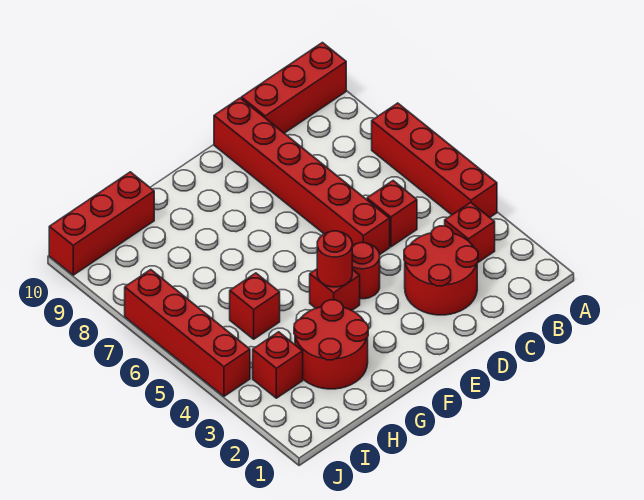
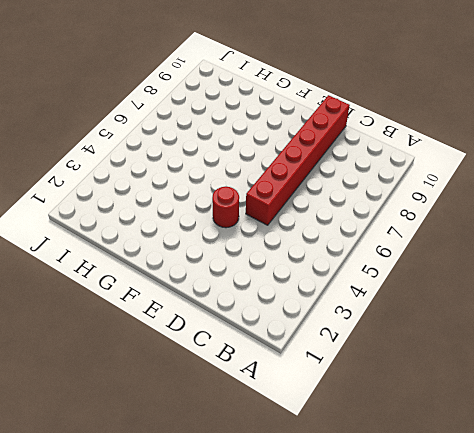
none -> red brick A4:A7 level 1
none -> red brick A10:C10 level 1
none -> red brick B3 level 1

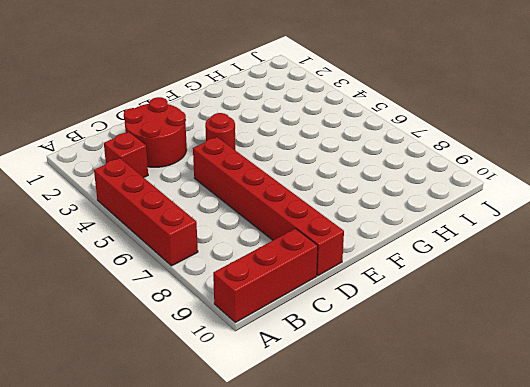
none -> red brick C5 level 1
none -> red brick F4 level 1
none -> red round brick G2:H3 level 1

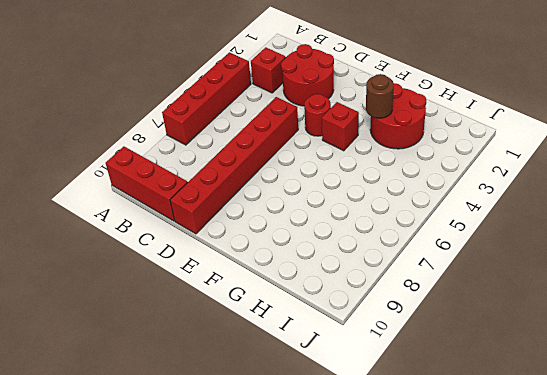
brown round brick G3 level 2 -> none
none -> red brick C5 level 1
none -> red brick H5 level 1
none -> red brick H10:J10 level 1

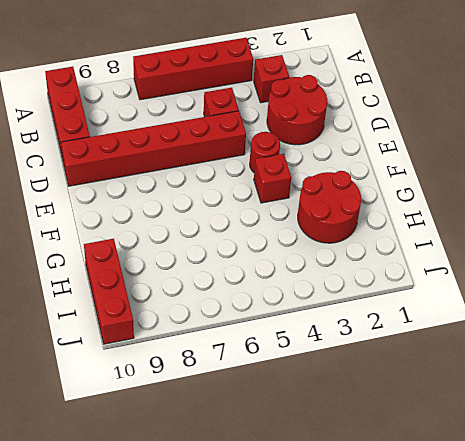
none -> red brick H5 level 1
none -> red brick I3 level 1
none -> red brick J4:J7 level 1

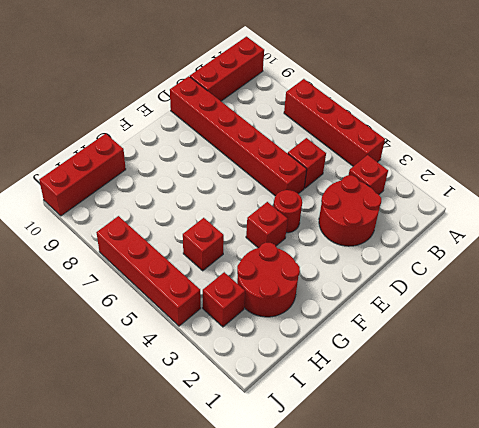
none -> red round brick F4 level 2

